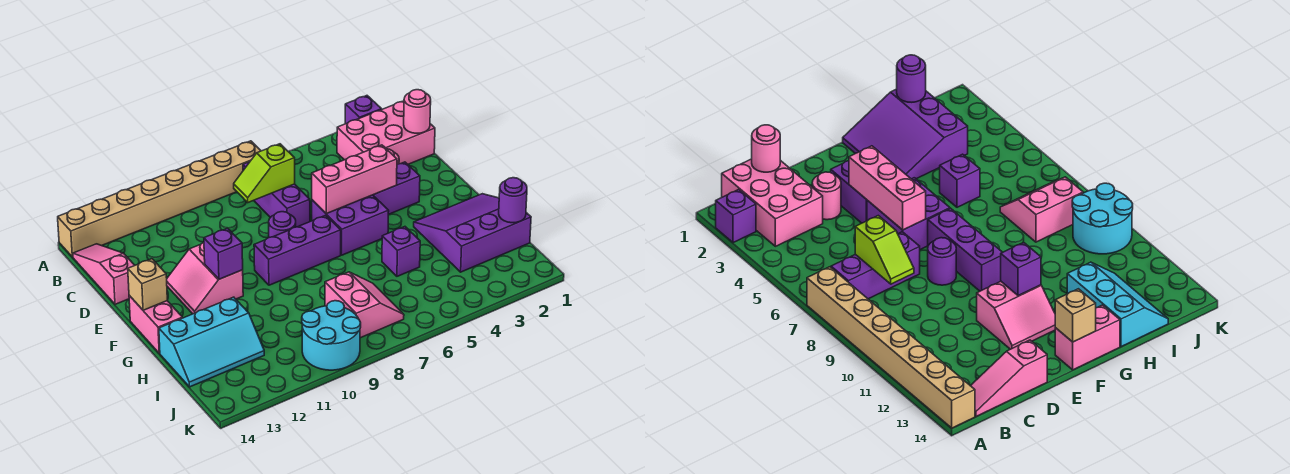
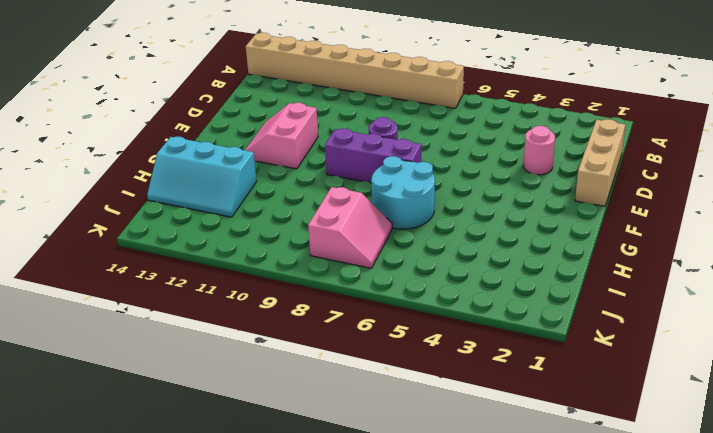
tan brick C1:E1 level 1 -> pink brick B1:C3 level 1
cyan round brick G6:H7 level 1 -> cyan round brick J9:K10 level 1
none -> purple brick A2 level 1
none -> purple brick B7:D7 level 1
none -> pink slope B14:D14 level 1 top D

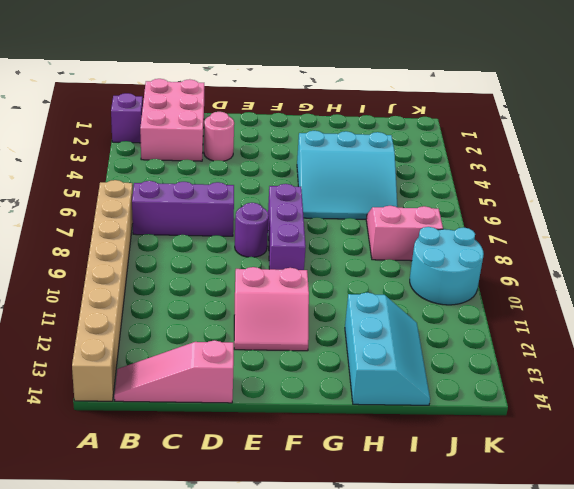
cyan slope G4:I6 level 1 top 4 -> purple brick H5 level 1
none -> purple brick E3:E4 level 1
none -> purple brick E5:F6 level 1
none -> pink brick F14:G14 level 1

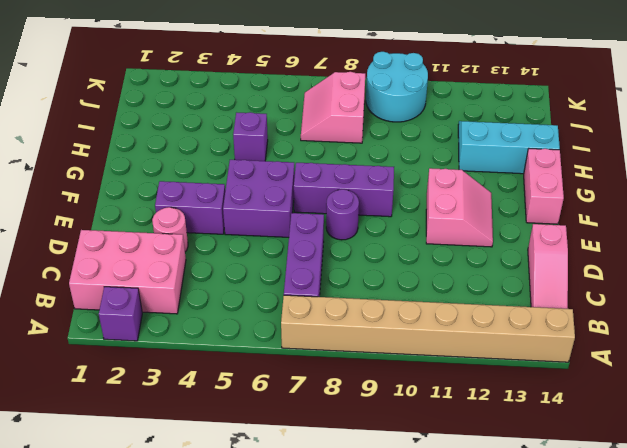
none -> purple slope G1:I3 level 1 top I
none -> pink round brick C1 level 2
none -> lime slope C7:C8 level 2 top 7

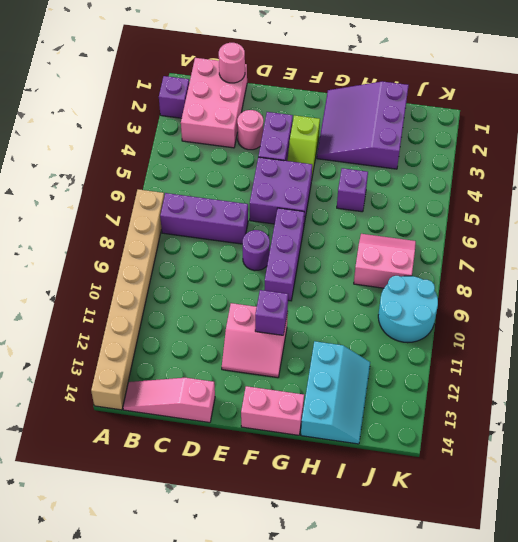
lime slope F3:F4 level 1 top 3 -> lime slope C7:C8 level 2 top 7
none -> pink brick E4:E6 level 2
none -> tan brick F14 level 2
none -> purple round brick I1 level 2

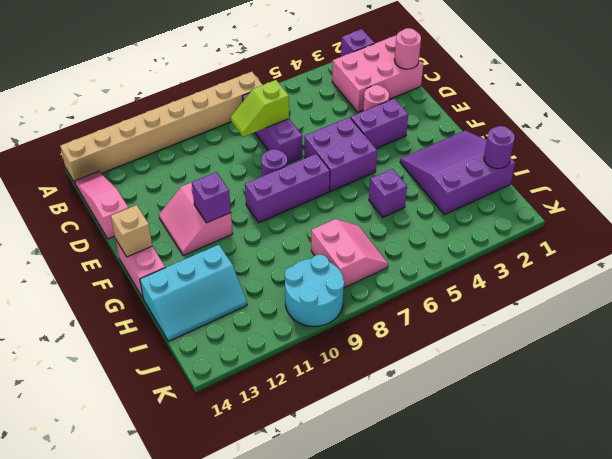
none -> pink brick E4:E6 level 2

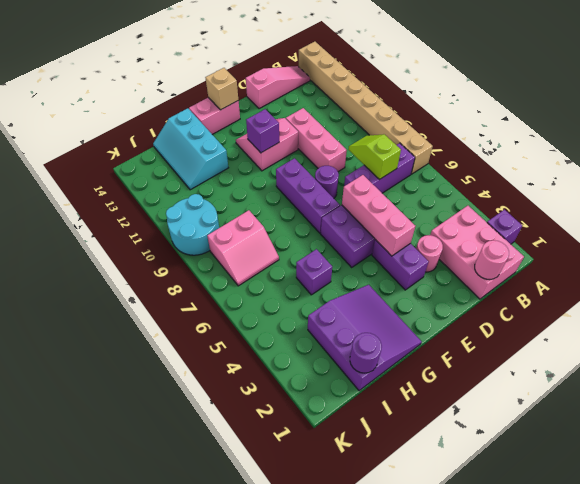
pink brick D9:D11 level 1 -> none

